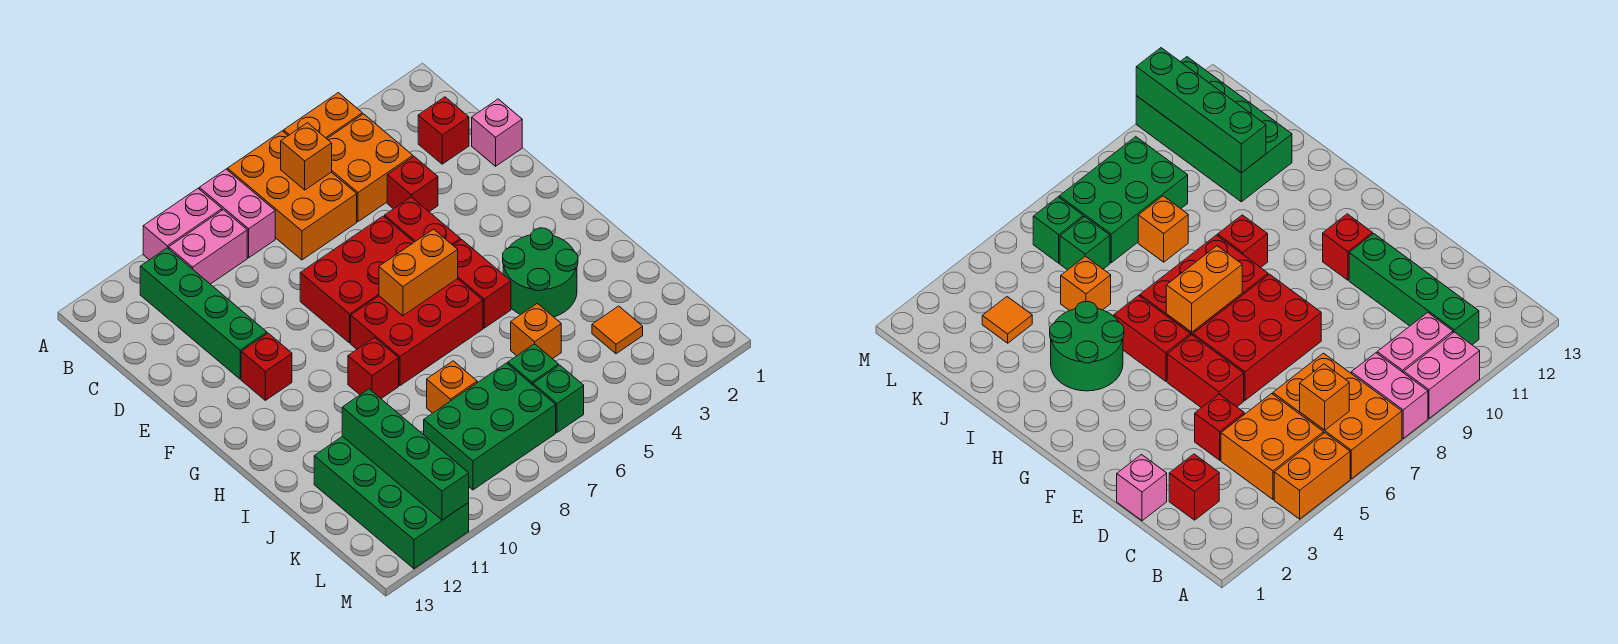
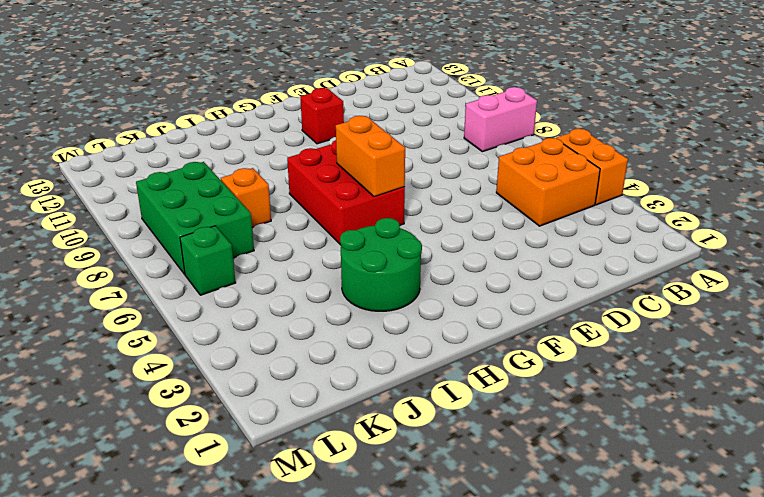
none -> orange brick A6:C7 level 1
none -> pink brick A9:A10 level 1
none -> pink brick B9:B10 level 1

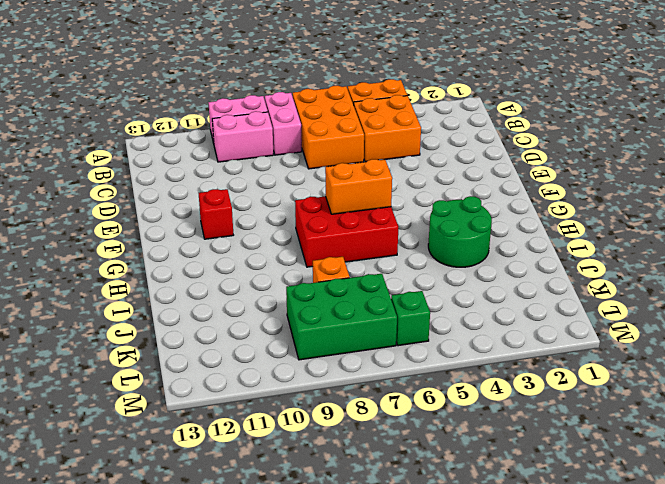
none -> green brick B11:E11 level 1
none -> red brick C2 level 1
none -> pink brick D1 level 1

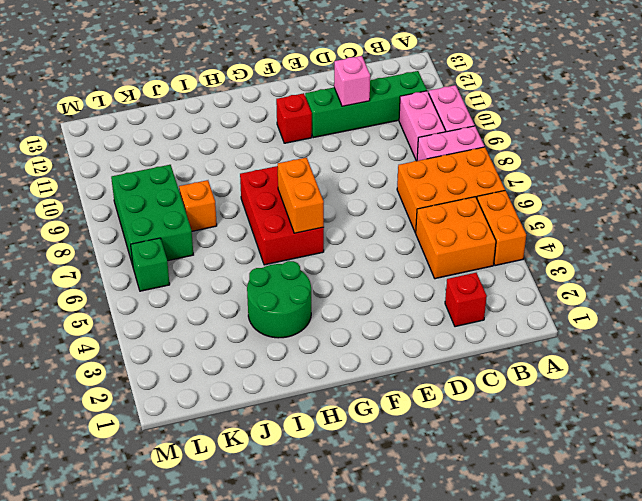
pink brick D11 level 2 -> pink brick D1 level 1
none -> red brick D4 level 1
none -> red brick E5:F5 level 1
none -> red brick E6:F8 level 1

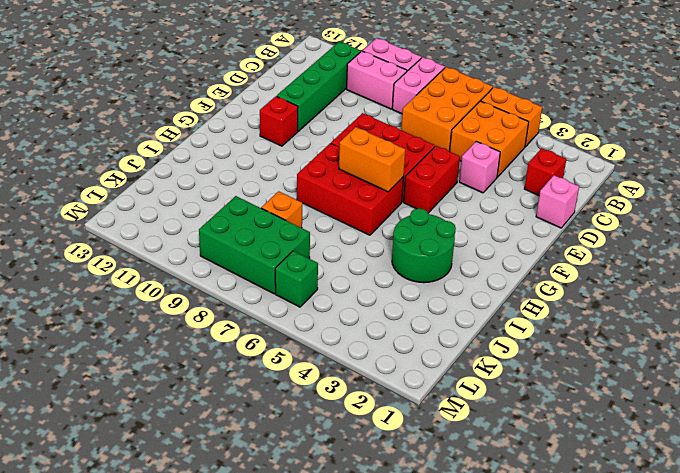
pink brick D4 level 1 -> red brick D4 level 1
none -> red brick G5:H5 level 1
none -> red brick H9 level 1
none -> orange brick J5 level 1

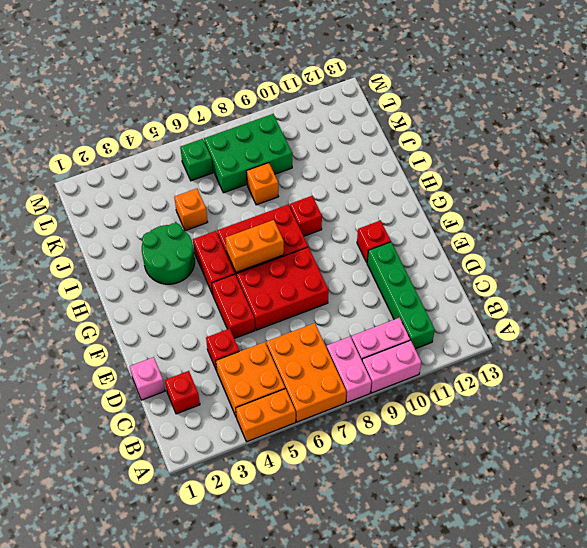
none -> green brick J11:M12 level 1
none -> orange tile K3 level 1
none -> green brick K6 level 1

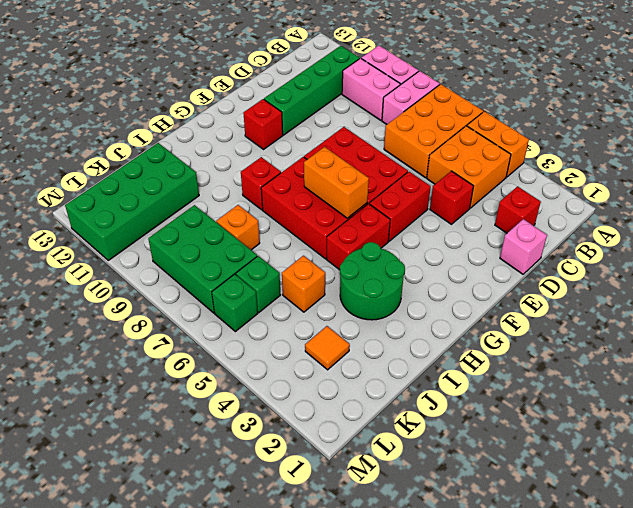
none -> orange brick B6 level 2
none -> green brick J11:M11 level 2

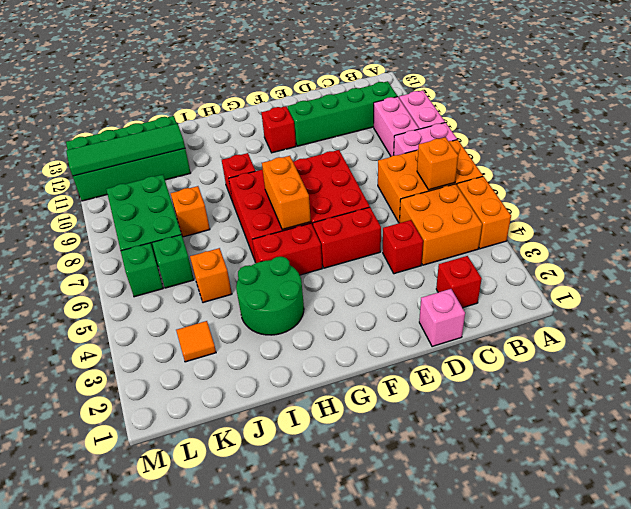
green tile J11:M11 level 2 -> green brick J11:M11 level 2

